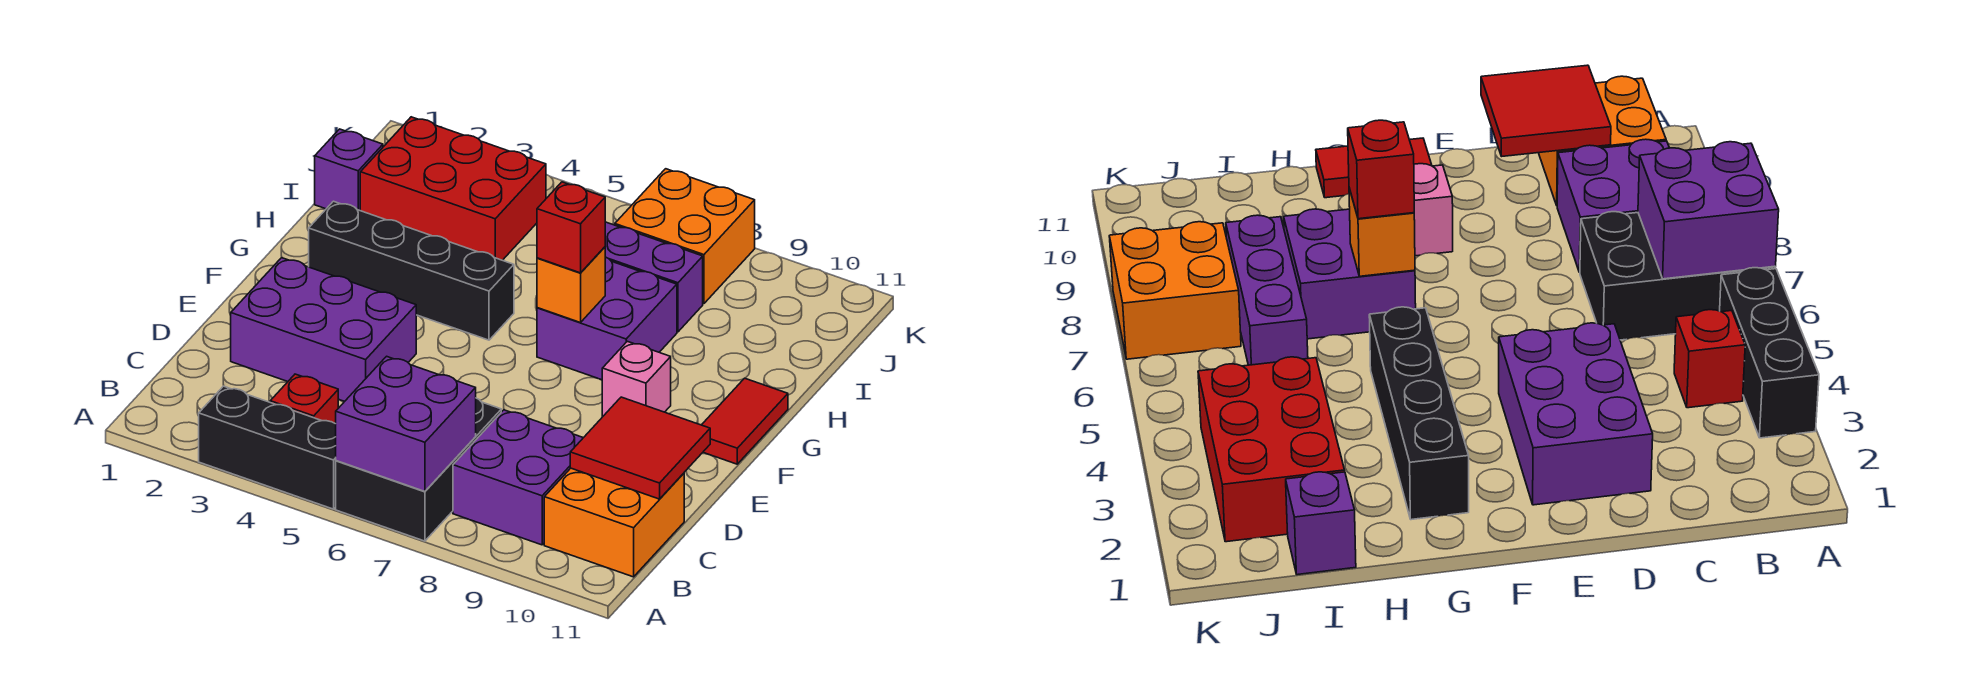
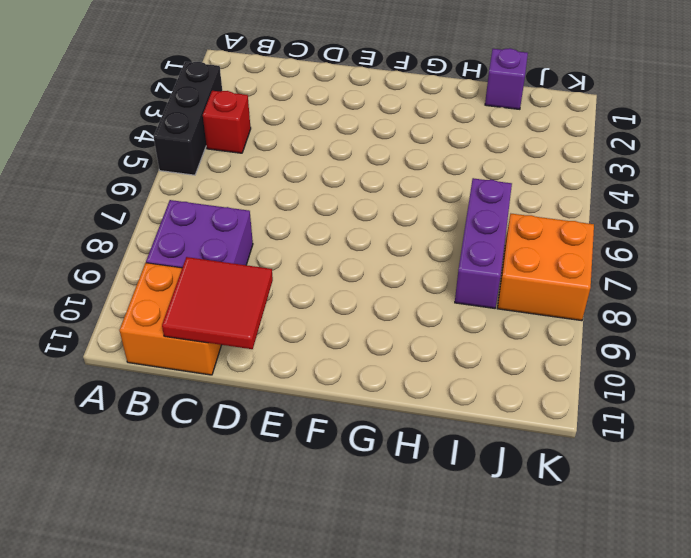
none -> black brick A6:C7 level 1
none -> purple brick D2:E4 level 1
none -> pink brick F9 level 1

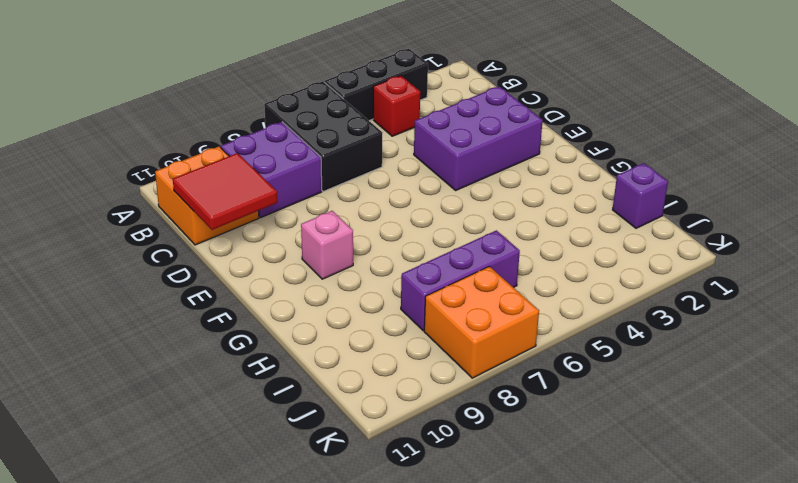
none -> red tile F11:G11 level 1
none -> black brick G2:G5 level 1
none -> purple brick G7:H8 level 1

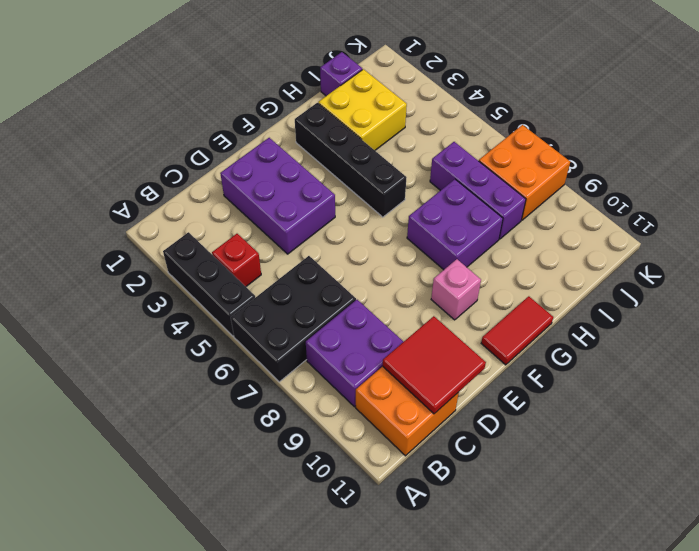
yellow brick H2:I3 level 1 -> red brick I2:J4 level 1
none -> purple brick A6:B7 level 2
none -> orange brick G7 level 2
none -> red brick G7 level 3

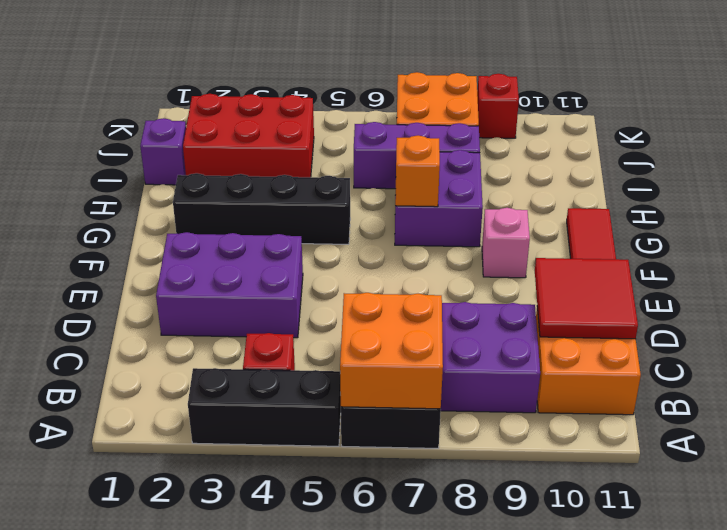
orange brick A6:B7 level 2 -> purple brick A6:B7 level 2
red brick K9 level 1 -> red brick G7 level 3

